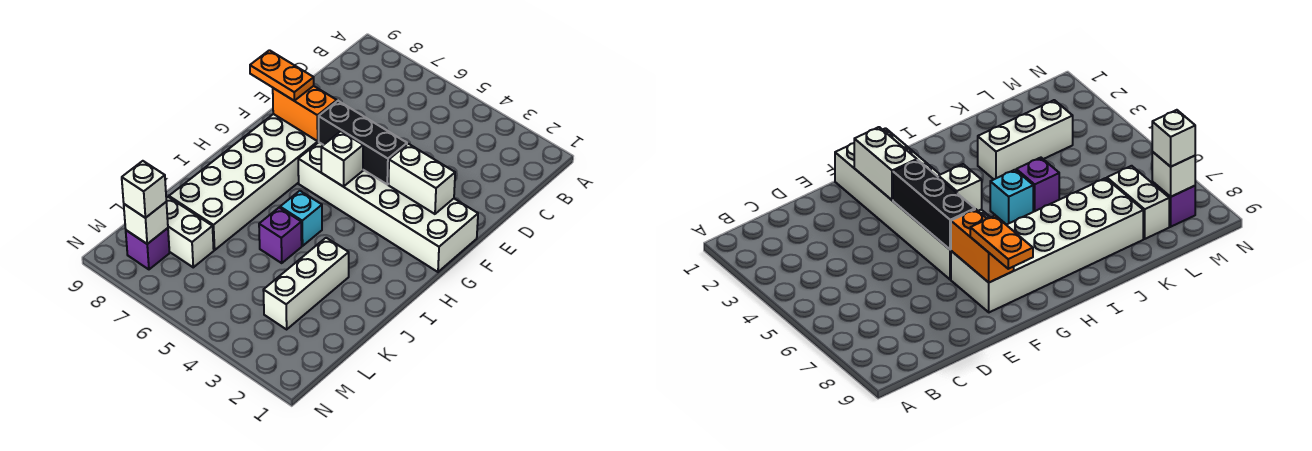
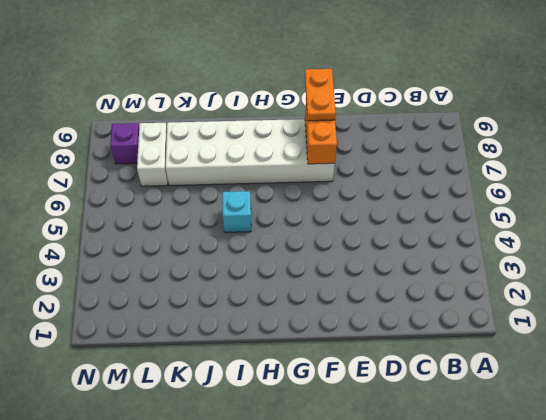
none -> white brick F1:G6 level 1
none -> white brick J3:L3 level 1
none -> purple brick J5 level 1

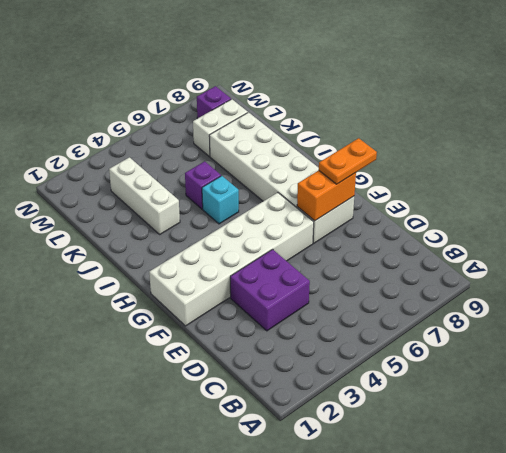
purple brick D3:E4 level 1 -> none
none -> white brick F2:F3 level 2
none -> black brick F4:F6 level 2
none -> white brick G5 level 2

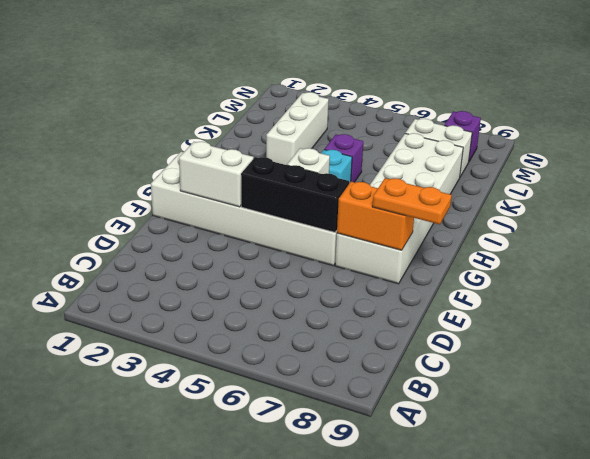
none -> white brick M8 level 2
none -> white brick M8 level 3

